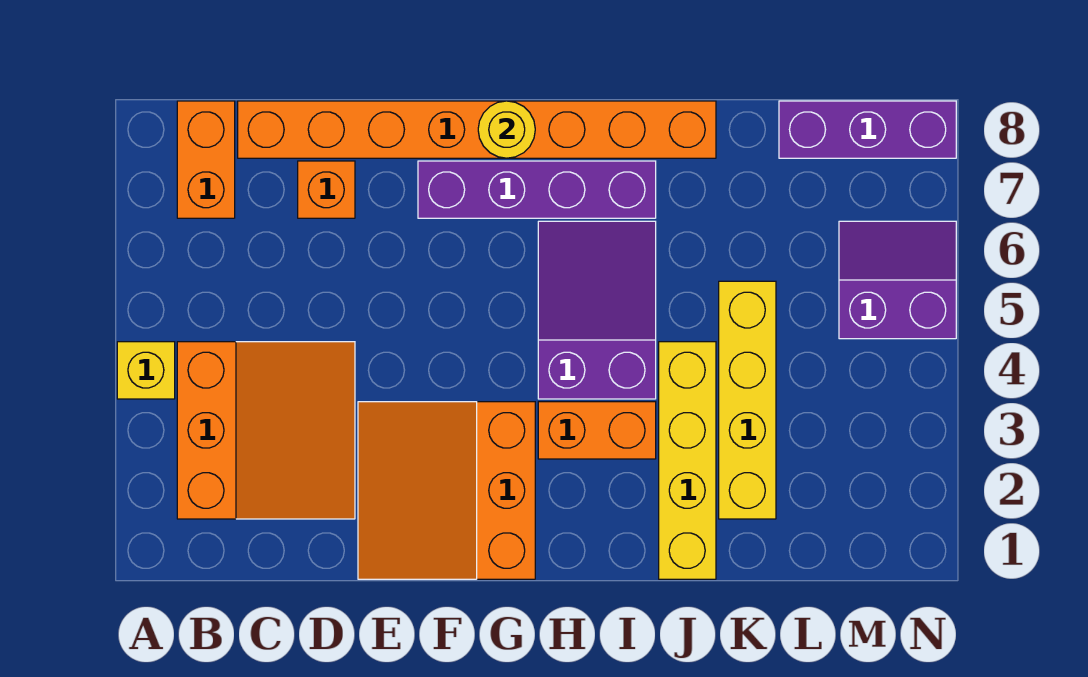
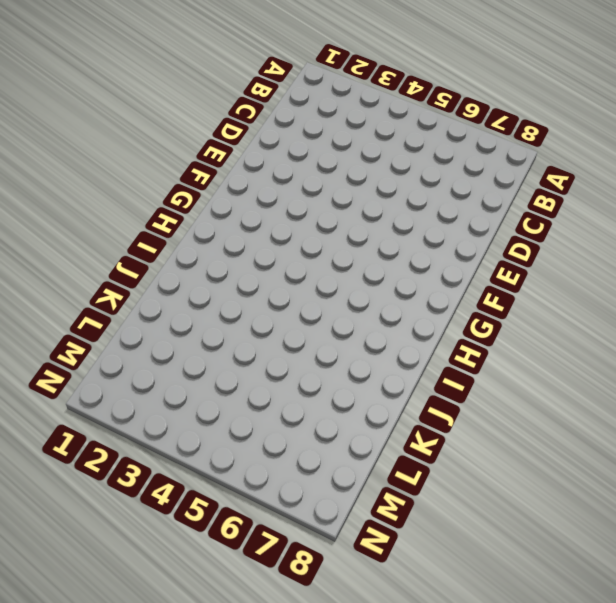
none -> yellow brick A4 level 1
none -> orange slope B2:D4 level 1 top B
none -> orange brick B7:B8 level 1

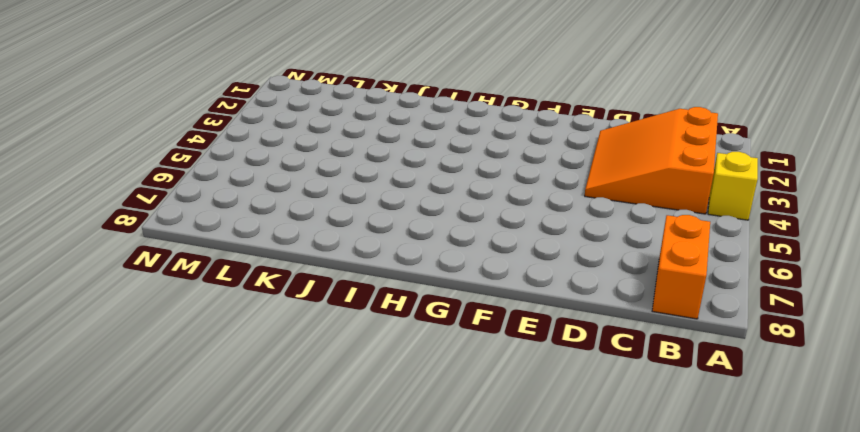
none -> orange brick C8:J8 level 1
none -> orange brick D7 level 1
none -> orange slope E1:G3 level 1 top G

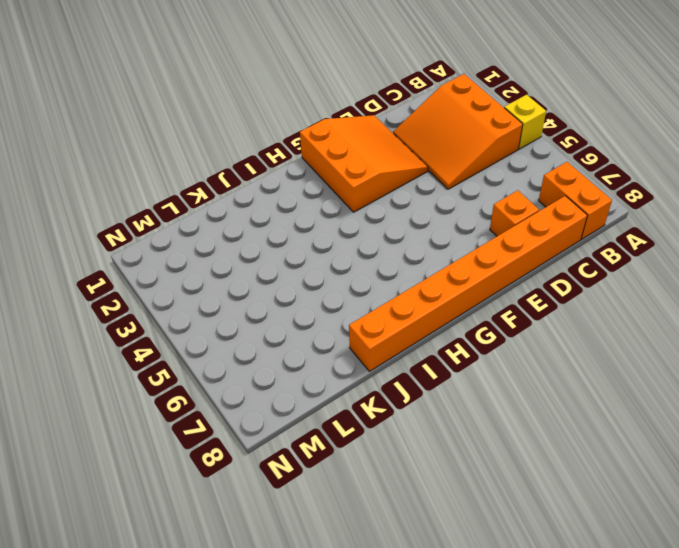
none -> purple brick F7:I7 level 1
none -> orange brick H3:I3 level 1
none -> purple slope H4:I6 level 1 top 4

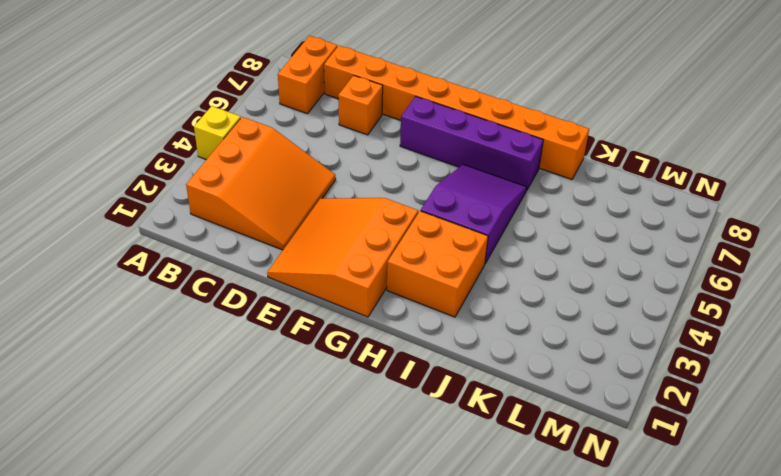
orange brick H2:I3 level 1 -> orange brick H3:I3 level 1
none -> yellow brick J1:J4 level 1
none -> yellow brick K2:K5 level 1
none -> purple brick L8:N8 level 1

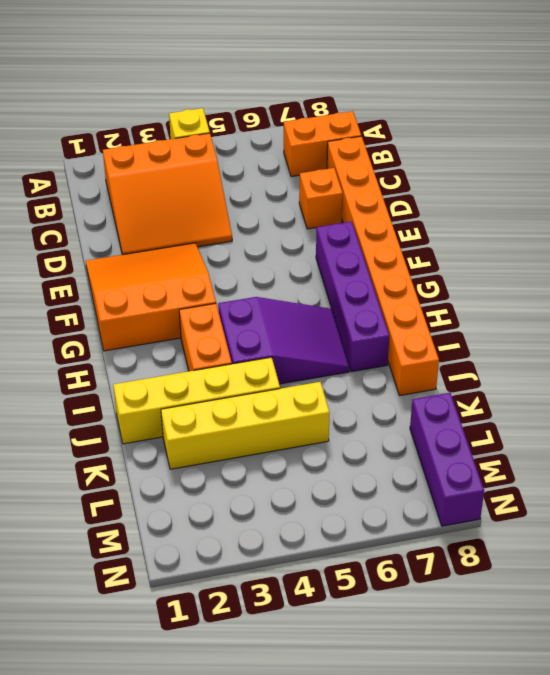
none -> purple slope M5:N6 level 1 top 5
none -> yellow round brick G8 level 2

